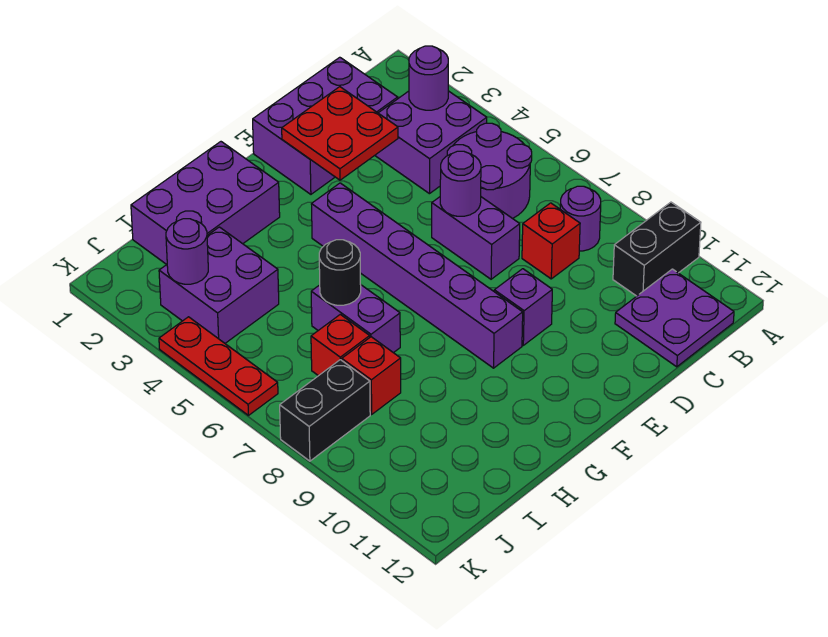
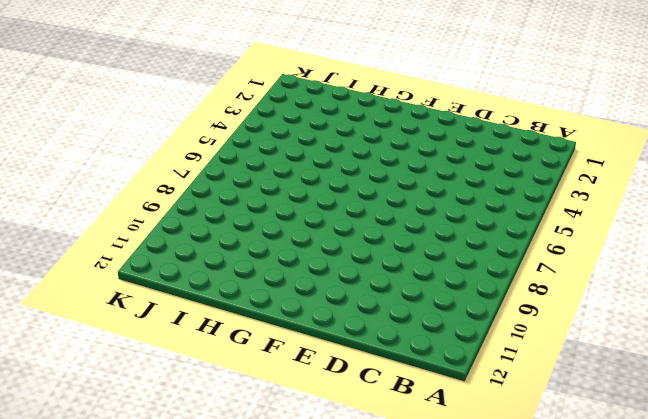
none -> black brick A10:B10 level 1
none -> purple brick B3:C4 level 1
none -> purple round brick B5:C6 level 1

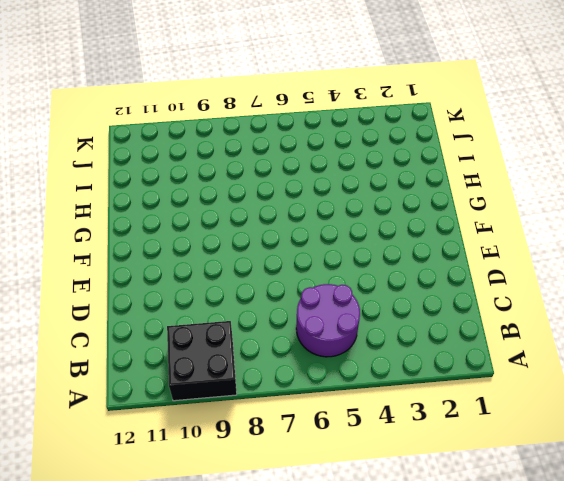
black brick A9:B10 level 1 -> black brick A10:B10 level 1
none -> purple brick B3:C4 level 1
none -> purple round brick B8 level 1
none -> purple plate B11:C12 level 1

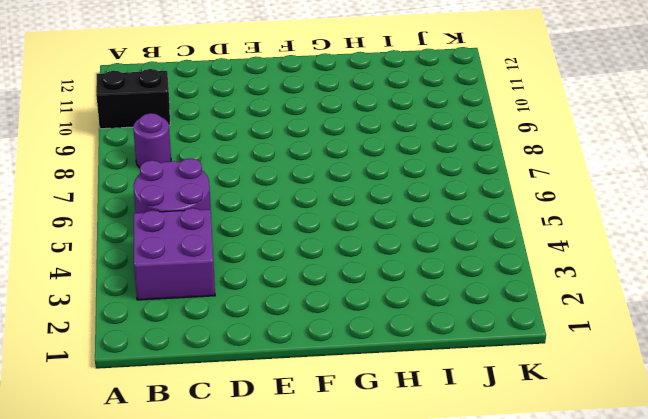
none -> purple plate B11:C12 level 1
none -> purple brick C1:E2 level 1
none -> red brick C8 level 1

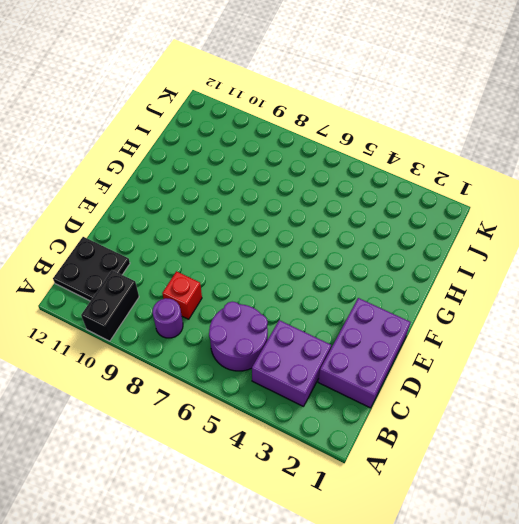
black plate B11:C12 level 1 -> purple plate B11:C12 level 1
none -> purple brick D6:D7 level 1
none -> purple brick E9 level 1
none -> purple brick F4:F9 level 1

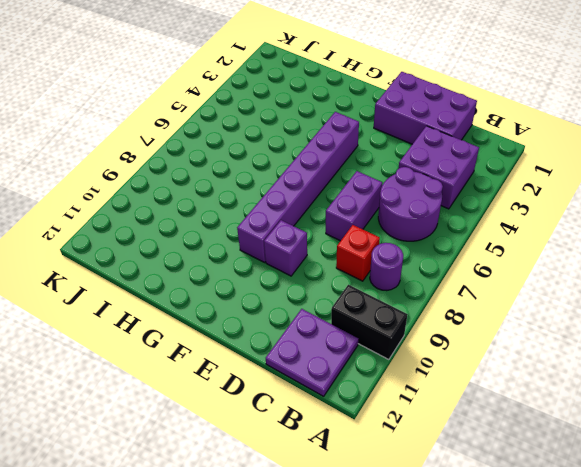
none -> purple brick G1:I2 level 1
none -> purple brick H6:H7 level 1
none -> purple brick I3:J4 level 1

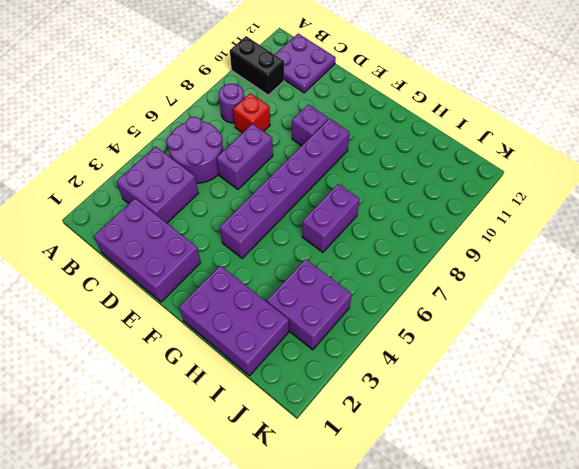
none -> red brick I7 level 1
none -> red brick I8 level 1
none -> black brick J8:K8 level 1

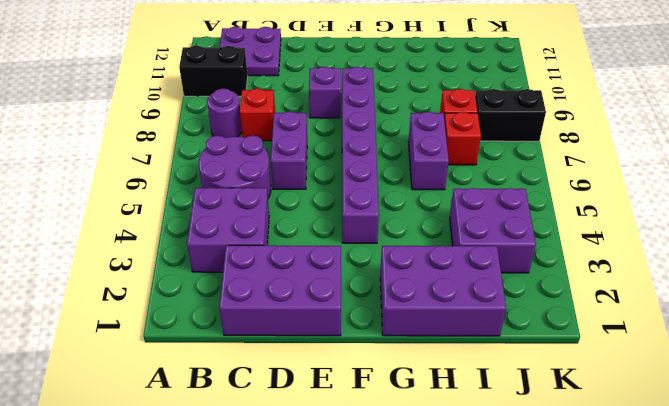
none -> red plate K4:K6 level 1
none -> purple round brick B3 level 2
none -> red plate D2:E3 level 2

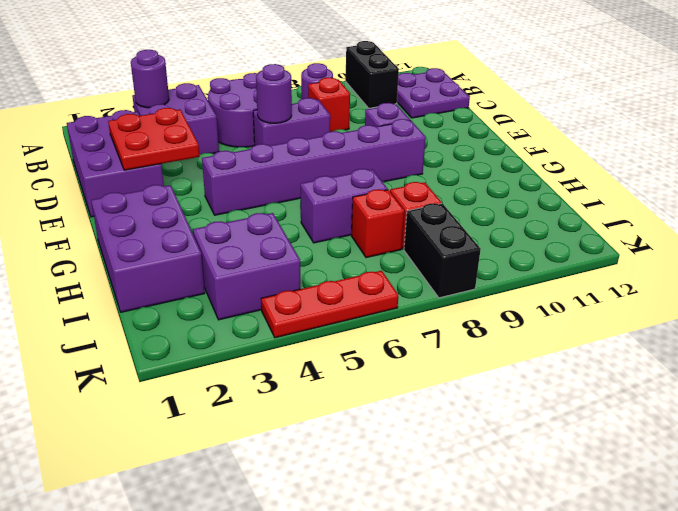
none -> black round brick H6 level 2
none -> purple round brick J3 level 2

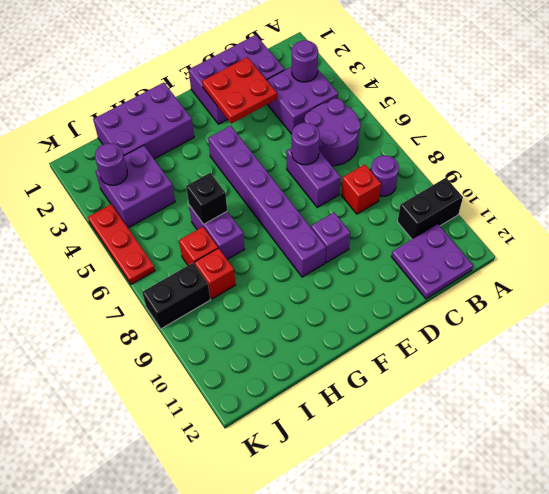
black brick H6 level 2 -> black round brick H6 level 2

